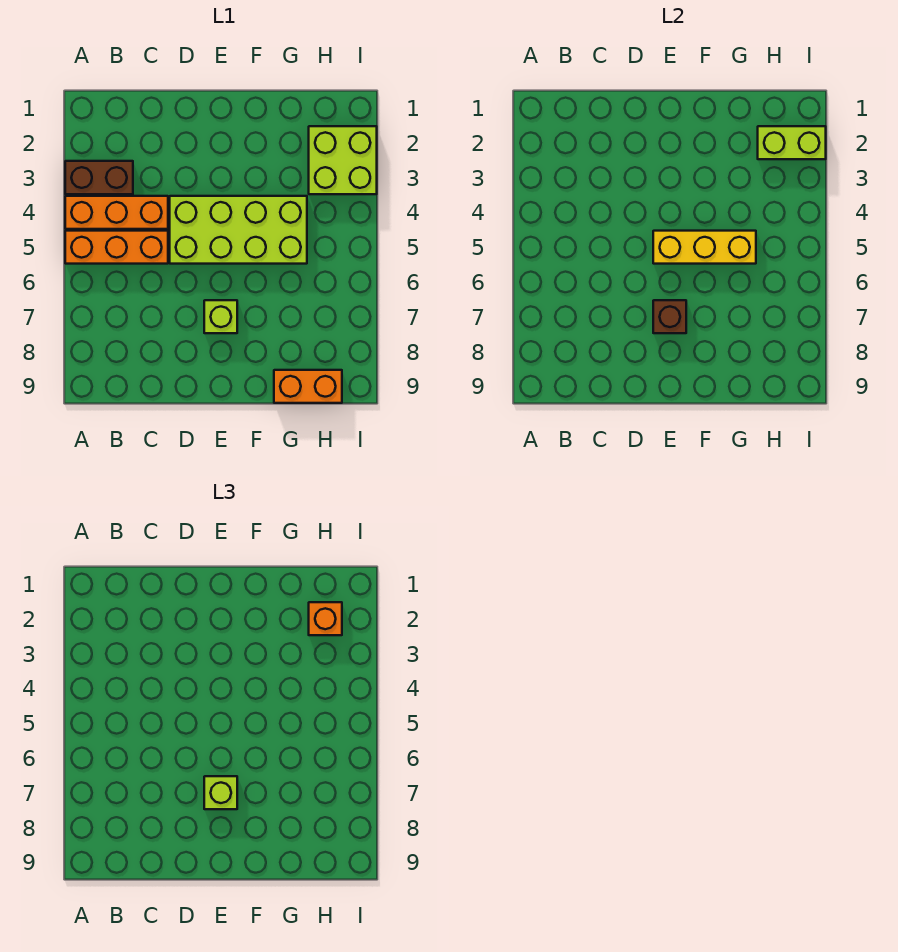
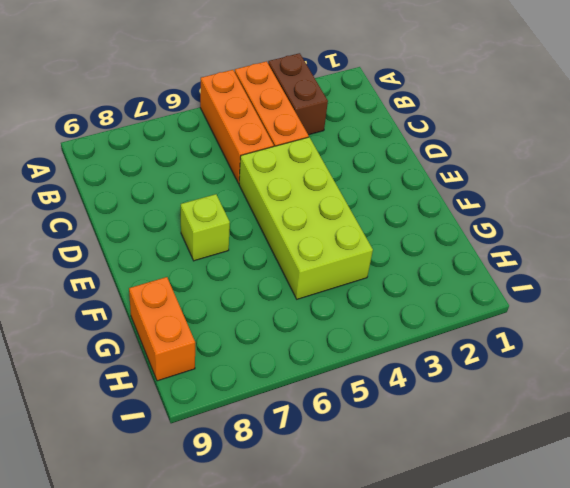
none -> lime brick H2:I3 level 1
none -> yellow brick E5:G5 level 2
none -> brown brick E7 level 2

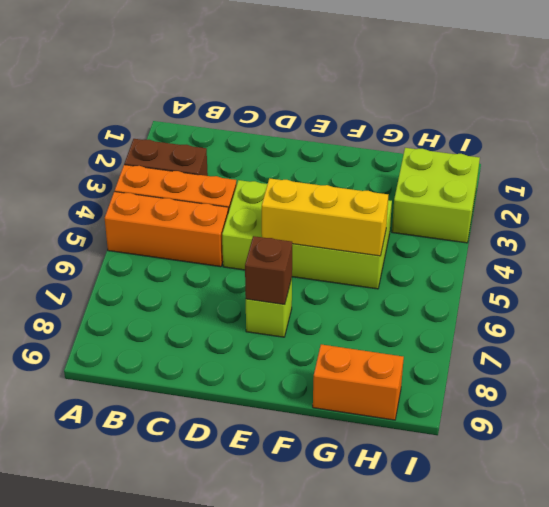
none -> lime brick H2:I2 level 2
none -> lime brick E7 level 3
none -> orange brick H2 level 3

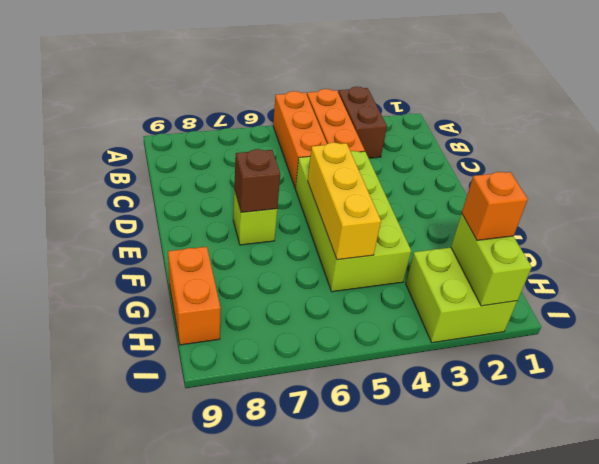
none -> lime brick E7 level 3

